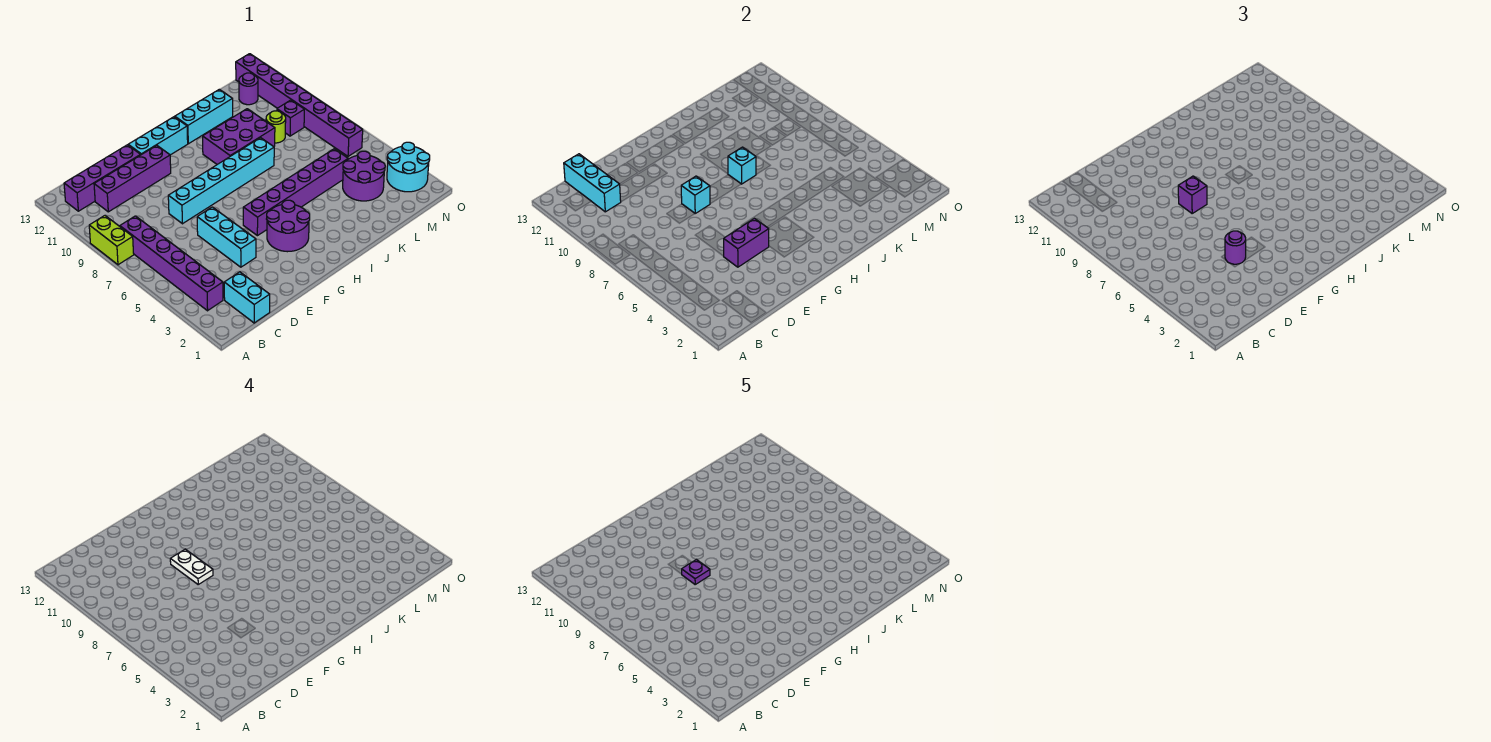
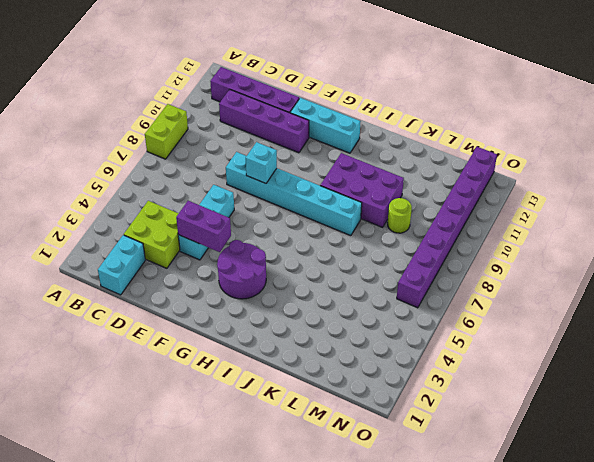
lime brick C3:D4 level 1 -> none
none -> purple brick B3:B8 level 1
none -> purple brick G5:L5 level 1
none -> cyan brick I12:K12 level 1

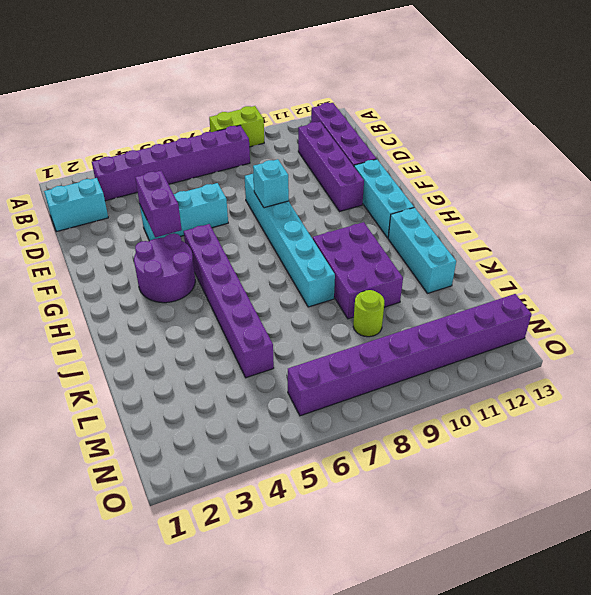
none -> purple round brick L3:M4 level 1
none -> purple brick M9 level 1
none -> purple round brick M12 level 1

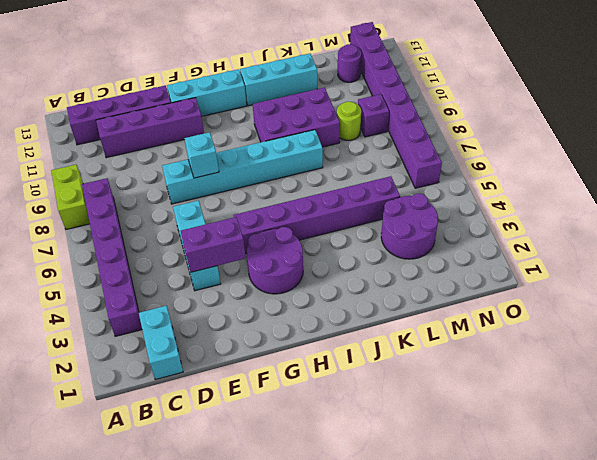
none -> cyan round brick N2:O3 level 1
none -> cyan brick C11:C13 level 2
none -> cyan brick I8 level 2

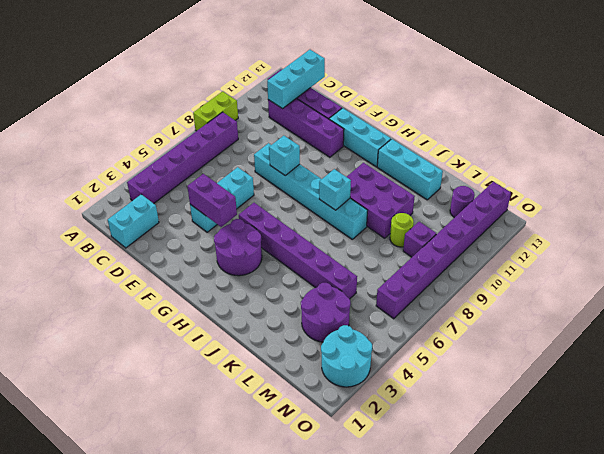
none -> purple round brick E4 level 3
none -> purple brick F8 level 3
none -> white plate F8:F9 level 4

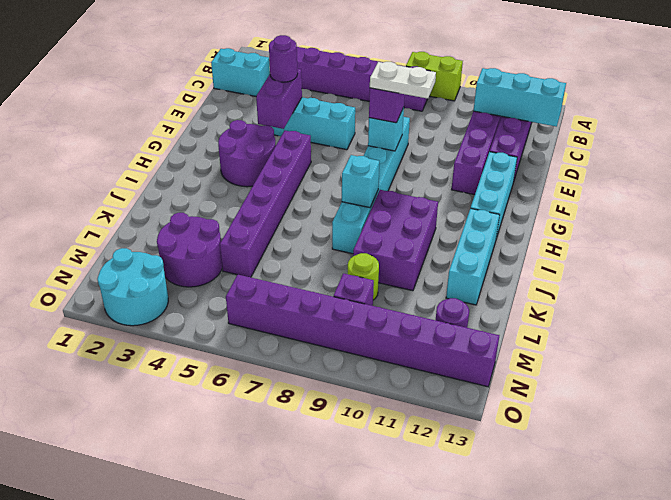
none -> purple plate F8 level 5

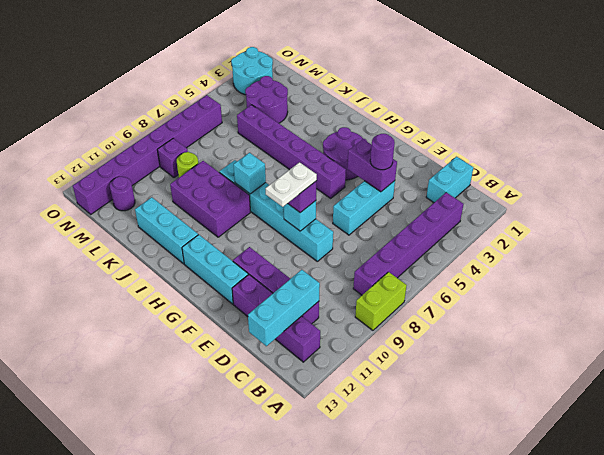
none -> purple plate F8 level 5

